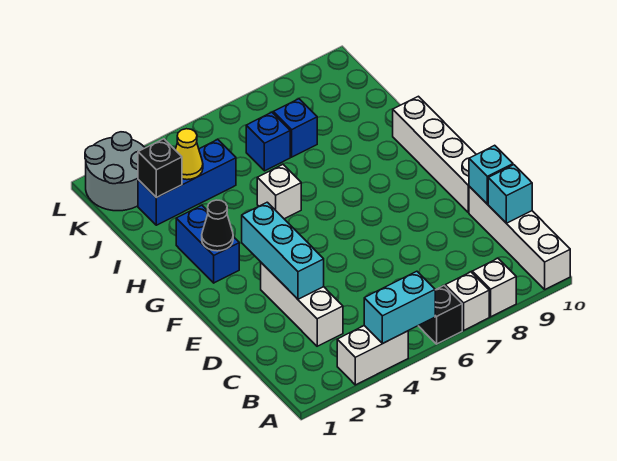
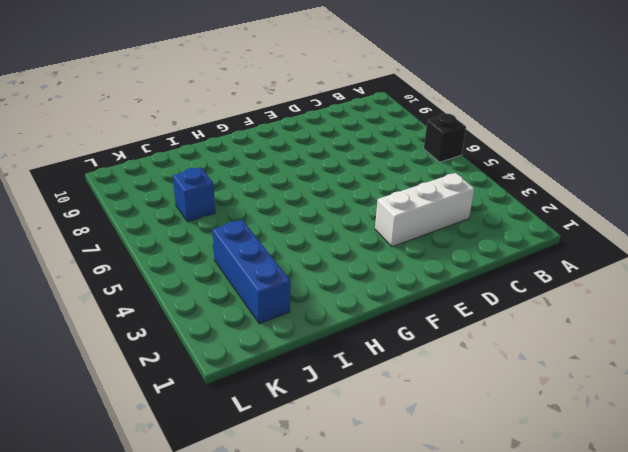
none -> white brick A3:A4 level 1
none -> white brick A7 level 1
none -> white brick A8 level 1

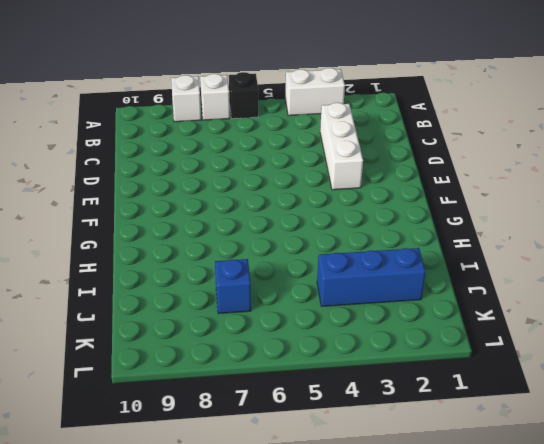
none -> white brick A10:D10 level 1
none -> white brick E10:H10 level 1
none -> blue brick G2:H2 level 1

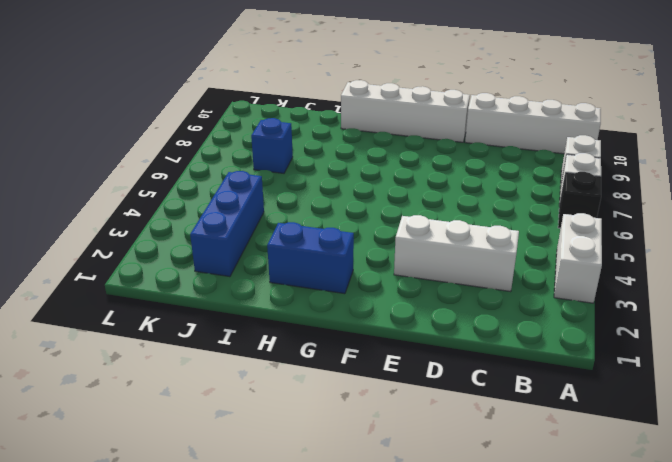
none -> white brick H5 level 1
none -> blue brick J6 level 1
none -> grey round brick K1:L2 level 1

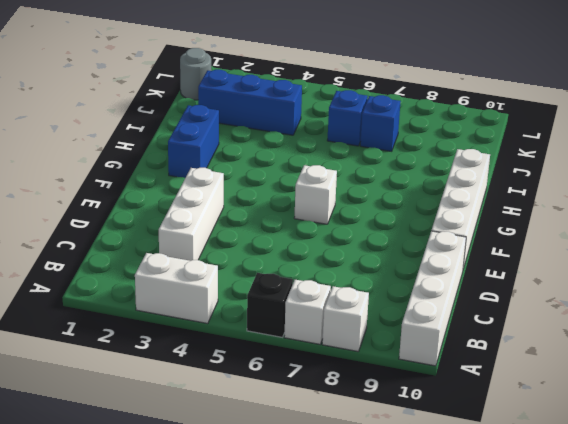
white brick F6 level 1 -> white brick H5 level 1
grey round brick K1 level 1 -> grey round brick K1:L2 level 1
none -> cyan brick A4:A5 level 2
none -> cyan brick C10 level 2
none -> cyan brick D3:F3 level 2

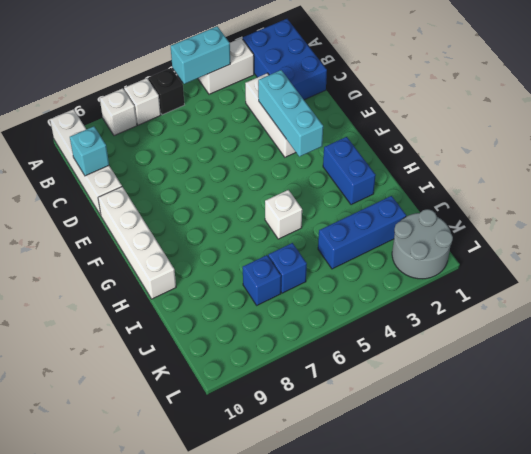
blue brick A1:C2 level 1 -> none
none -> cyan brick D10 level 2
none -> black cone G2 level 2
none -> black brick J2 level 2

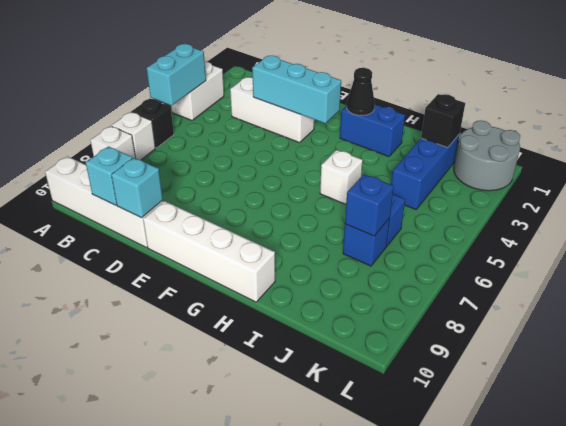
blue brick J7 level 2 -> none
none -> yellow cone J3 level 2

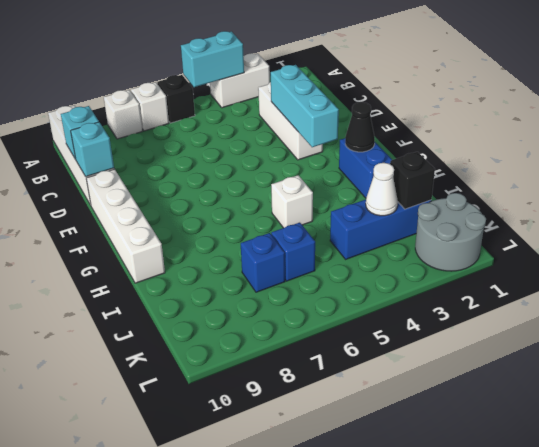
white cone J3 level 2 -> yellow cone J3 level 2

